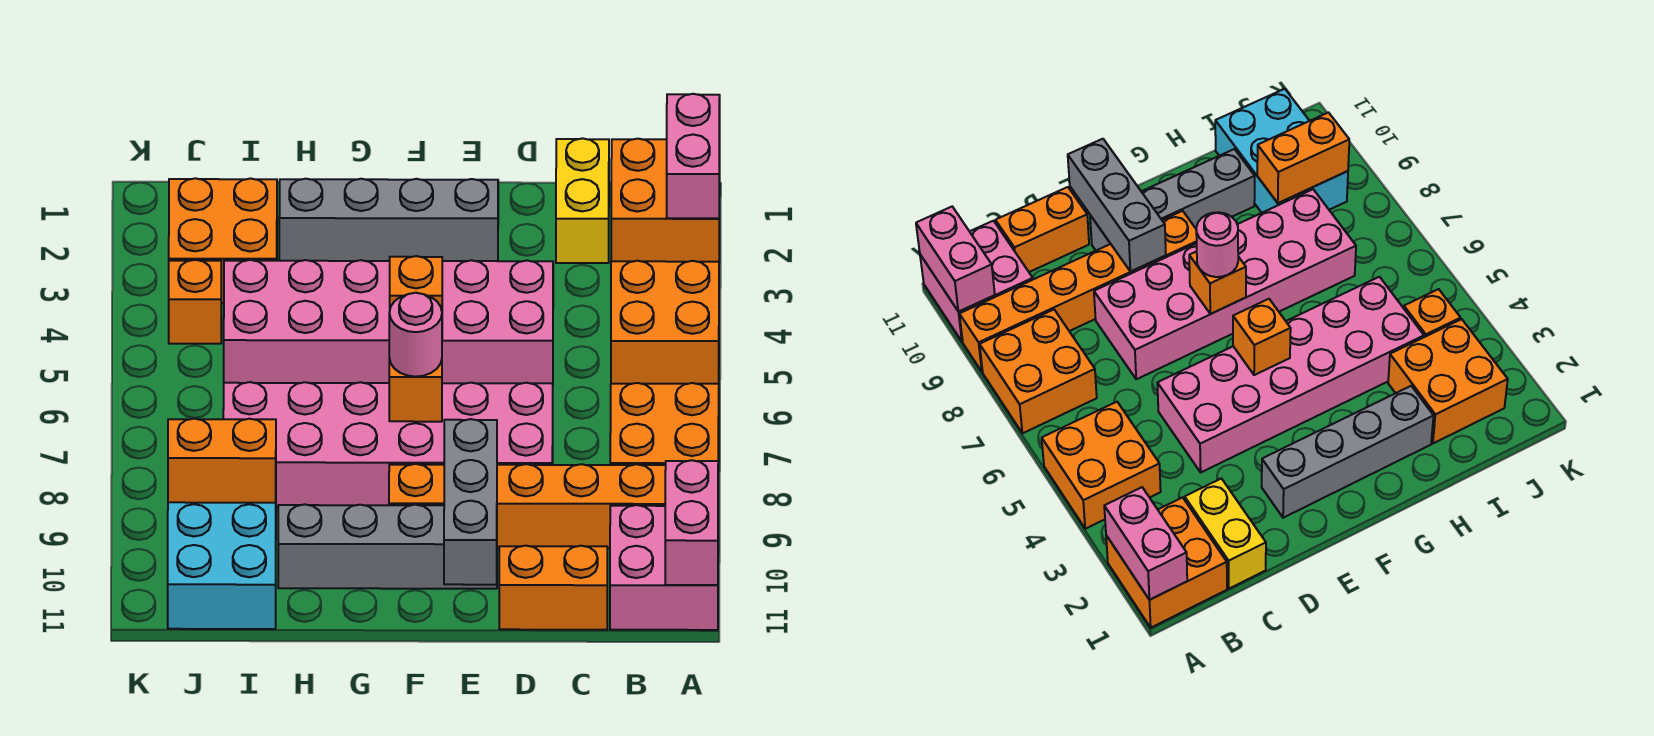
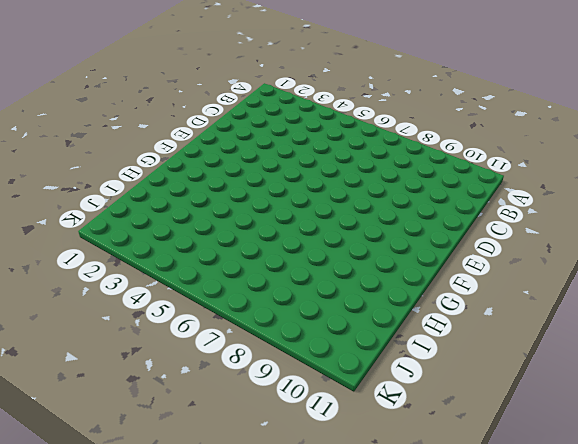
none -> orange brick A1:B2 level 1
none -> orange brick A4:B5 level 1
none -> orange brick A7:B8 level 1

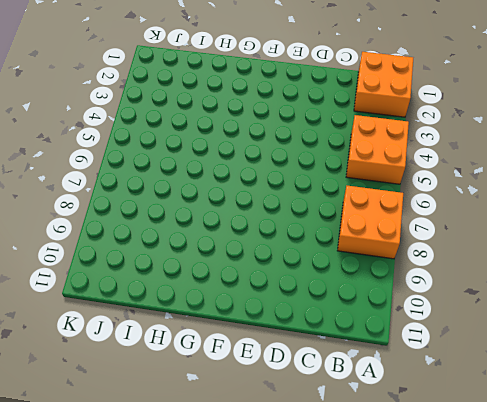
none -> orange brick A9:F9 level 1
none -> pink brick A10:B11 level 1
none -> yellow brick C1:C2 level 1

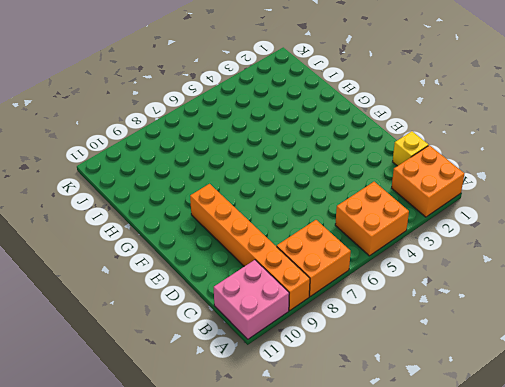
yellow brick C1 level 1 -> yellow brick C1:C2 level 1
none -> orange brick C11:D11 level 1
none -> pink brick D4:I5 level 1
none -> pink brick D7:I8 level 1

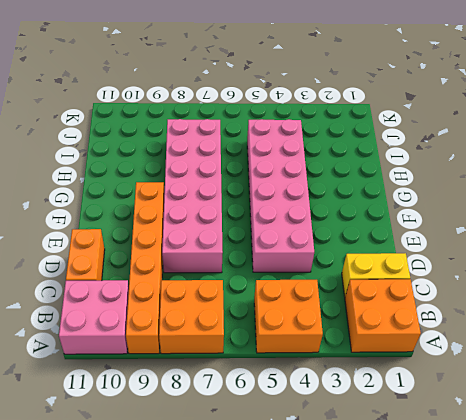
none -> grey brick E2:H2 level 1
none -> grey brick E10:H10 level 1
none -> orange brick I2:J3 level 1

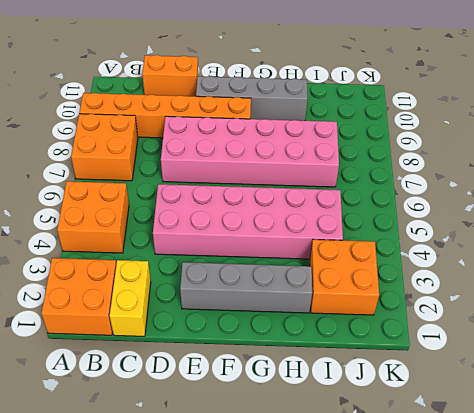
none -> pink brick A10:B11 level 1
none -> cyan brick I9:J11 level 1
none -> orange brick J4 level 1

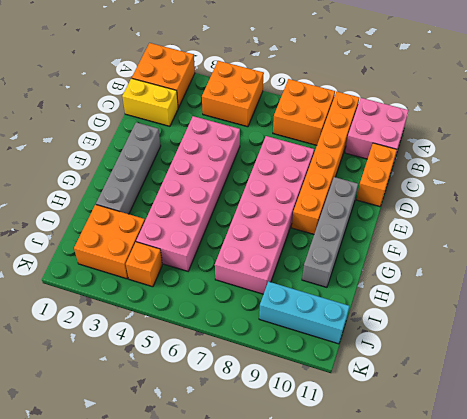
cyan brick J9:J11 level 1 -> cyan brick I9:J11 level 1
none -> pink brick A1:A2 level 2
none -> pink brick A10:A11 level 2
none -> grey brick E9:E11 level 2

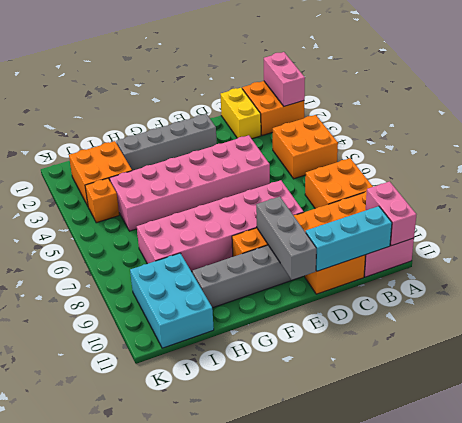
cyan brick B11:D11 level 2 -> none
none -> orange brick F5 level 2
none -> orange brick F7 level 2
none -> orange brick I9:J9 level 2

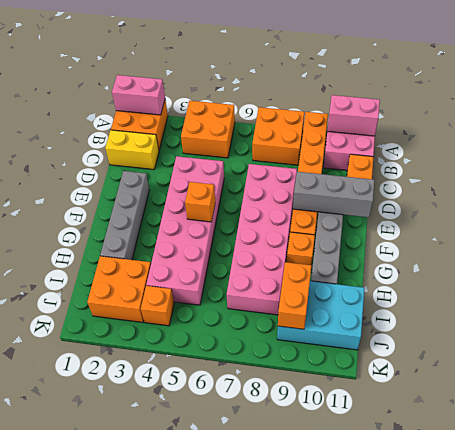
orange brick G9 level 1 -> orange brick F7 level 2
none -> pink round brick F7 level 3

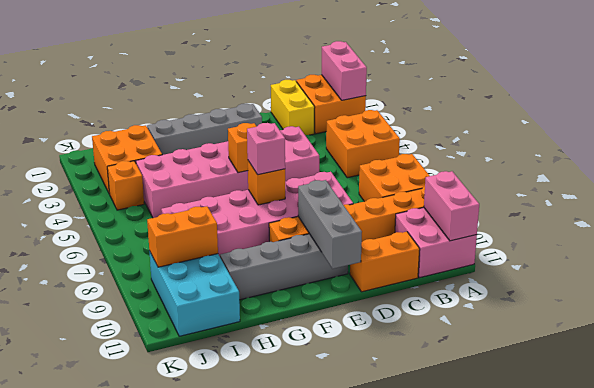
pink brick F7 level 3 -> pink round brick F7 level 3

